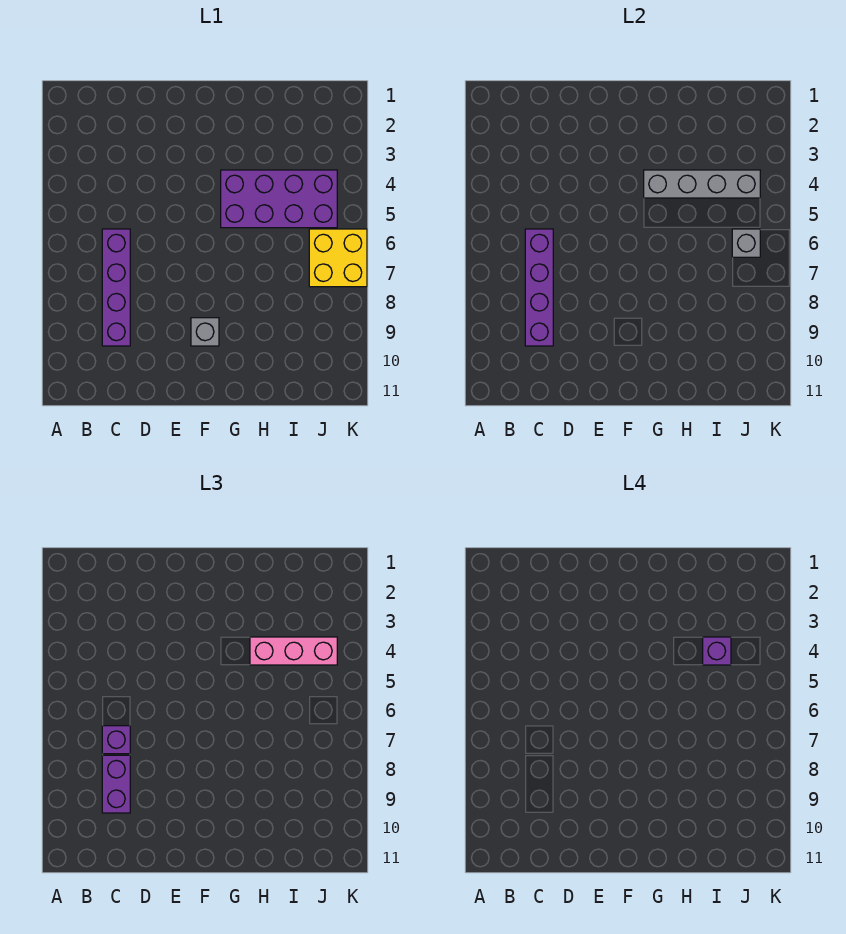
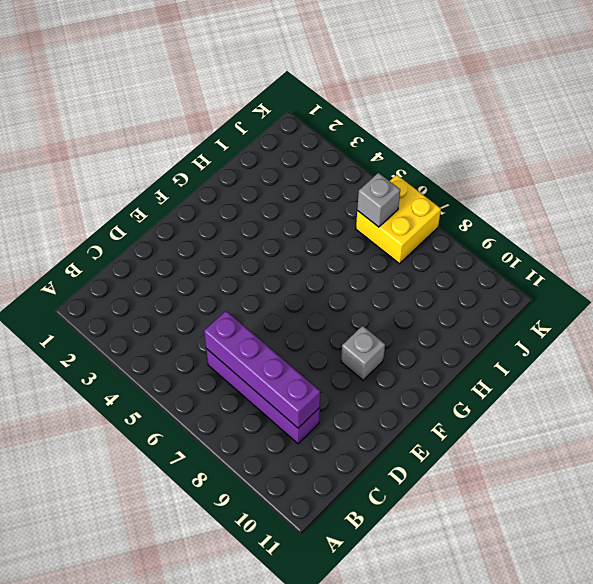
none -> purple brick G4:J5 level 1
none -> grey brick G4:J4 level 2

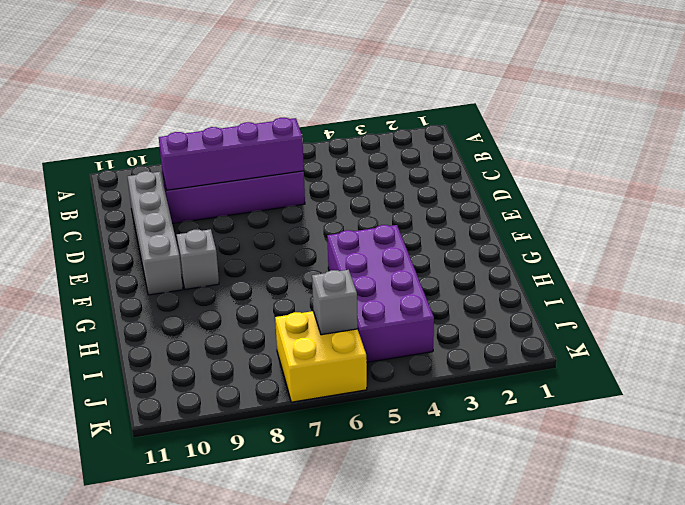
grey brick C10:F10 level 1 -> grey brick G4:J4 level 2
none -> purple brick C7 level 3
none -> purple brick C8:C9 level 3

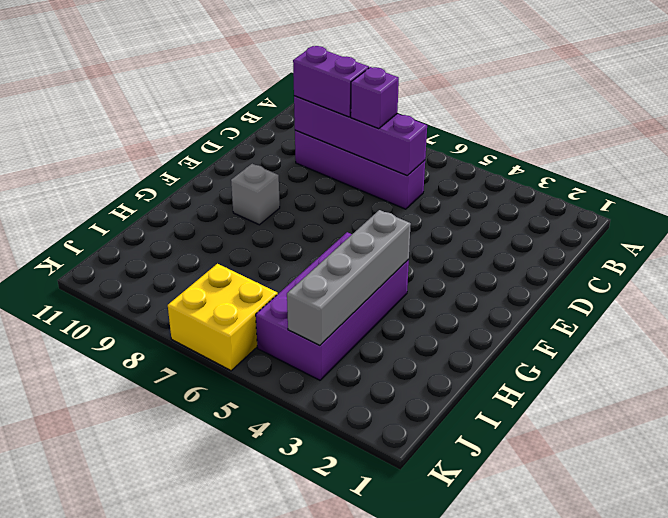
none -> grey brick J6 level 2
none -> pink brick H4:J4 level 3

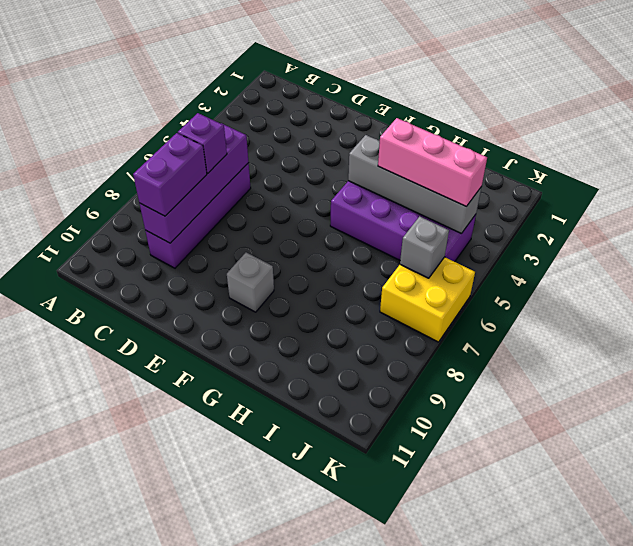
none -> purple brick I4 level 4

